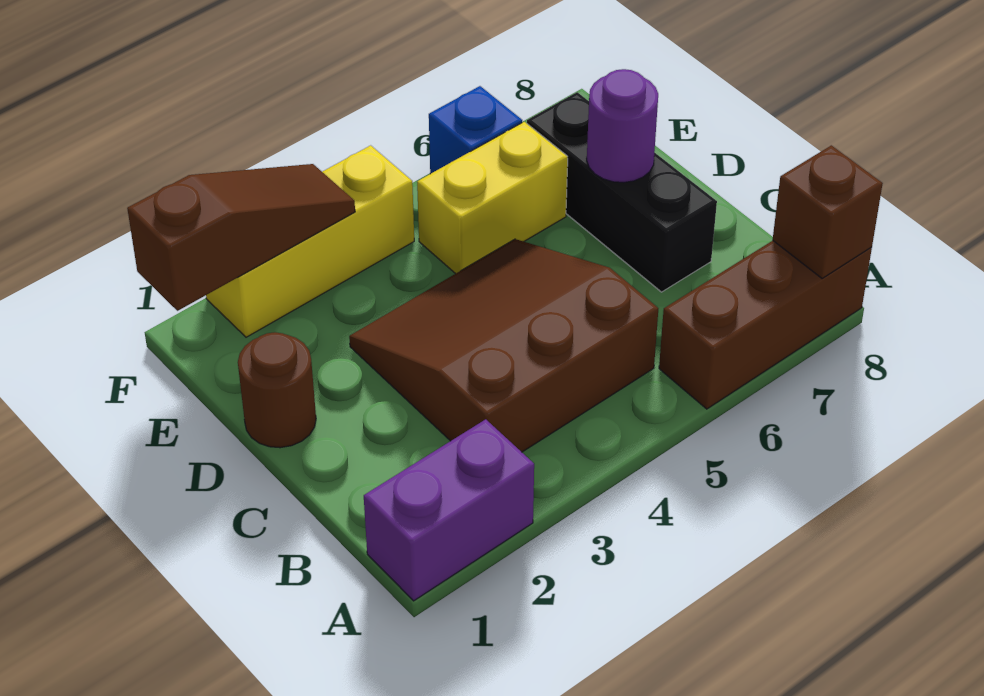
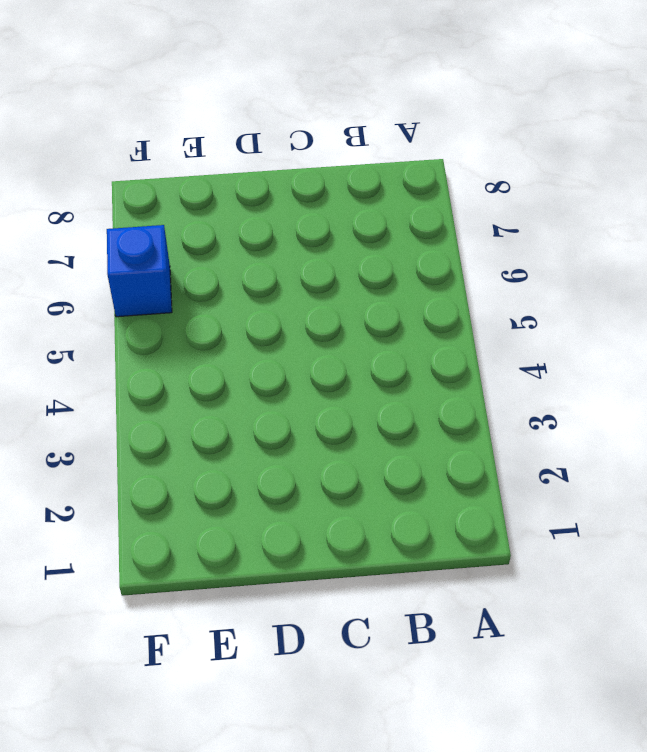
none -> purple brick A1:A2 level 1
none -> brown brick A6:A8 level 1

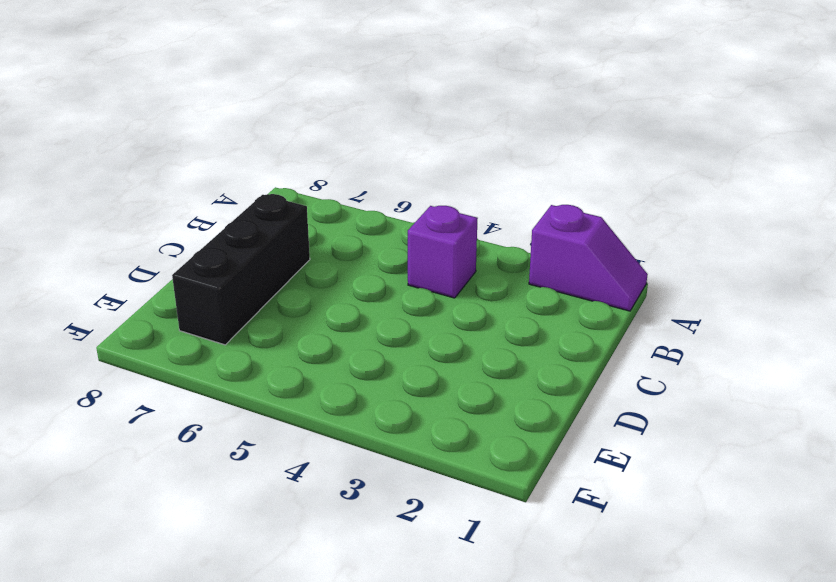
purple slope A1:A2 level 1 top 2 -> purple brick A1:A2 level 1
purple brick B4 level 1 -> brown slope B3:D5 level 1 top B
none -> brown brick A6:A8 level 1
none -> brown round brick D1 level 1

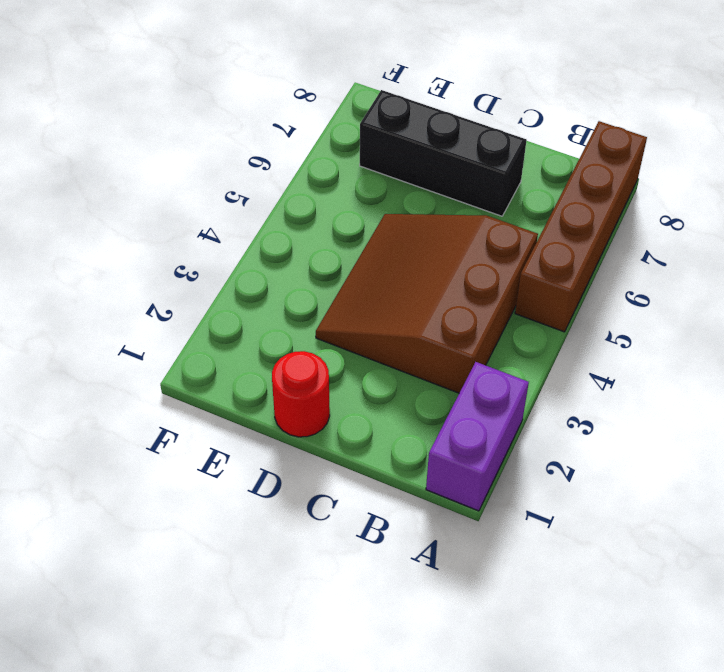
brown brick A5:A8 level 1 -> brown brick A6:A8 level 1
red round brick D1 level 1 -> brown round brick D1 level 1
none -> yellow brick E5:E6 level 1
none -> yellow brick F2:F4 level 1

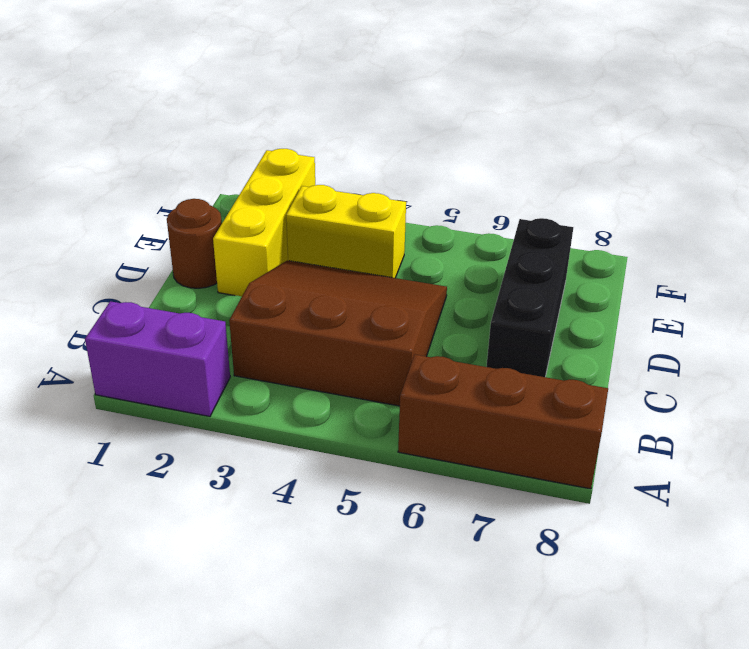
yellow brick D2:F2 level 1 -> yellow brick F2:F4 level 1
yellow brick E3:E4 level 1 -> yellow brick E5:E6 level 1
none -> blue brick F6 level 1
none -> brown brick A8 level 2

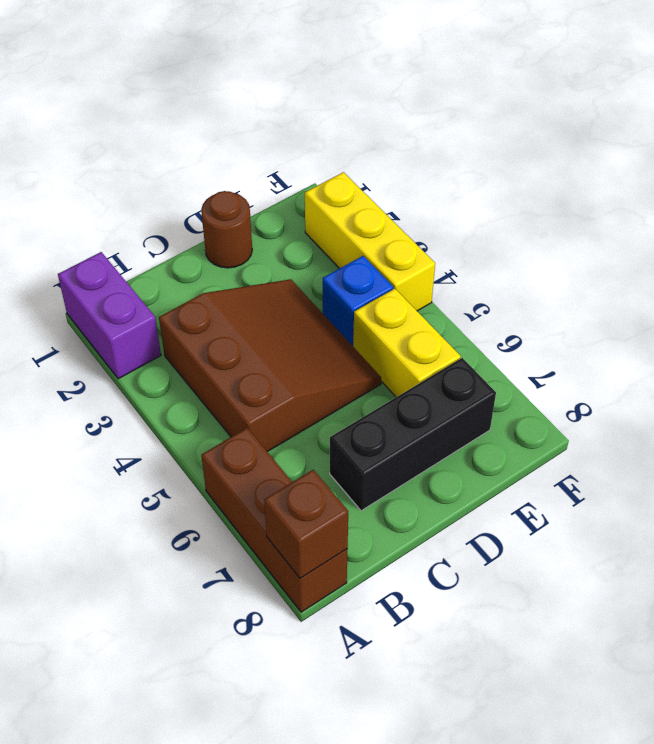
blue brick E4 level 1 -> blue brick F6 level 1
none -> purple round brick D7 level 2
none -> brown slope F1:F3 level 2 top 1

